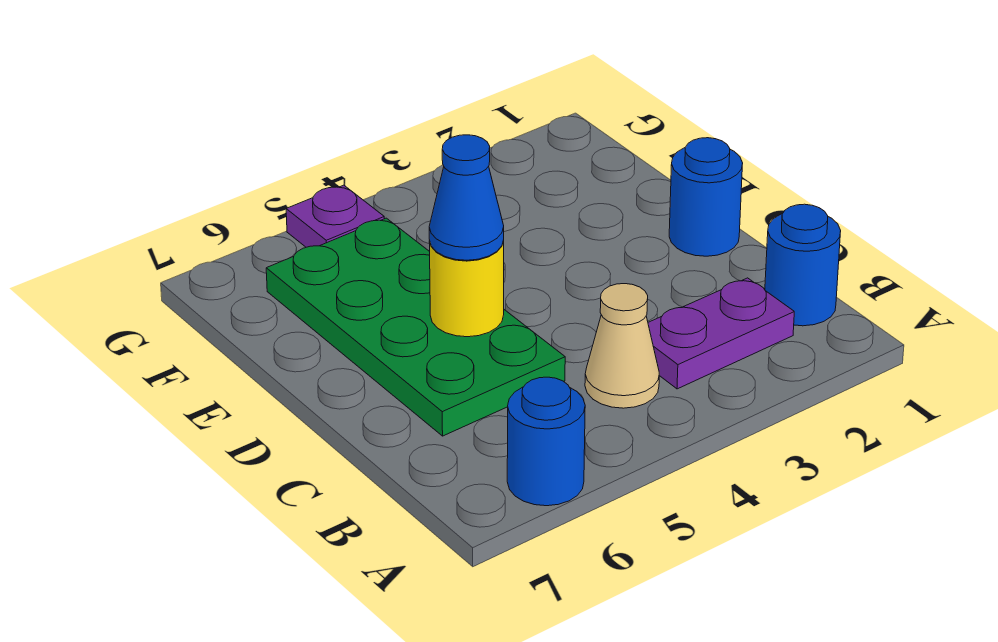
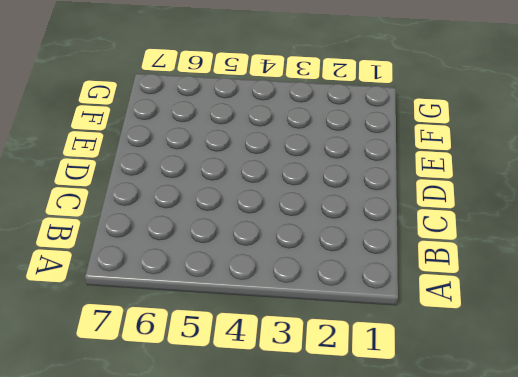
none -> blue round brick A6 level 1
none -> blue round brick B1 level 1

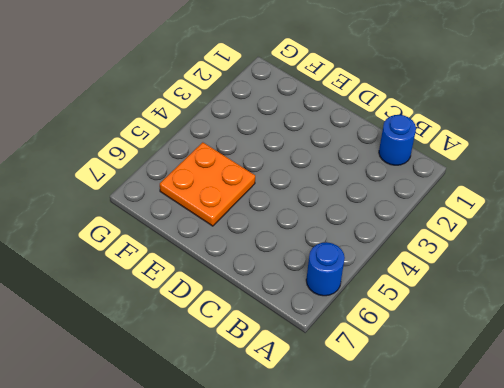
orange plate E5:F6 level 1 -> green plate C5:F6 level 1
none -> purple plate B2:B3 level 1
none -> tan cone B4 level 1

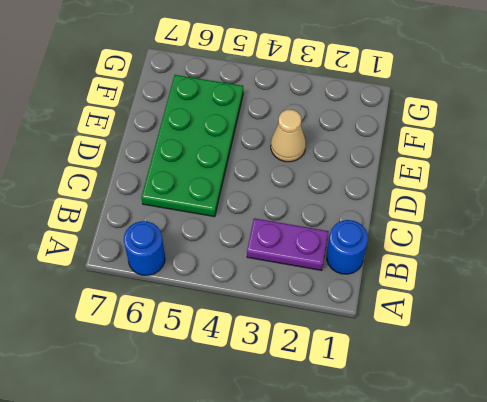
tan cone E3 level 1 -> tan cone B4 level 1
none -> blue round brick D1 level 1
none -> purple plate G5 level 1

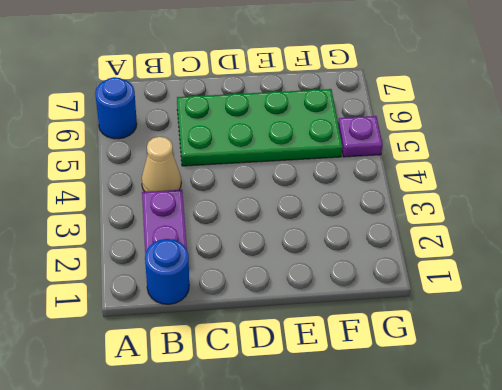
none -> blue round brick D1 level 1
none -> yellow round brick D5 level 2

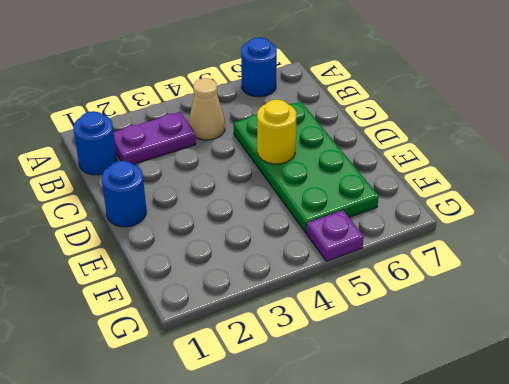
none -> blue cone D5 level 3

